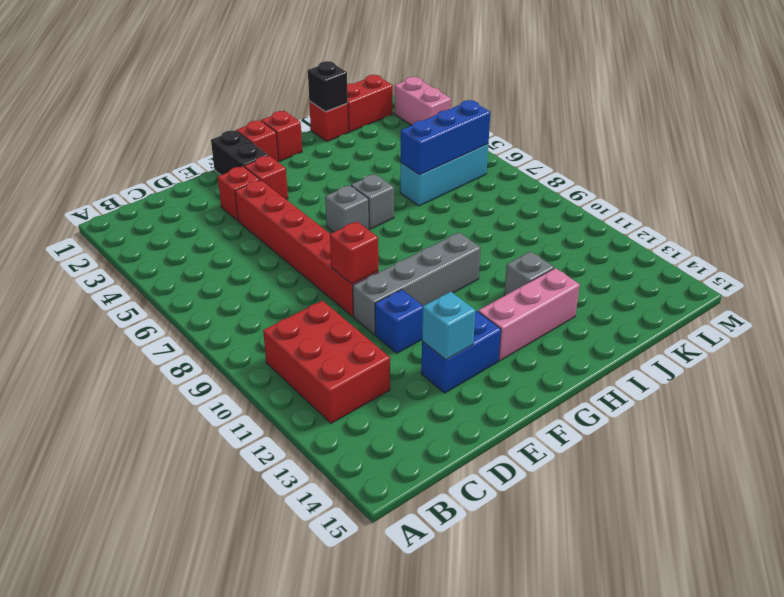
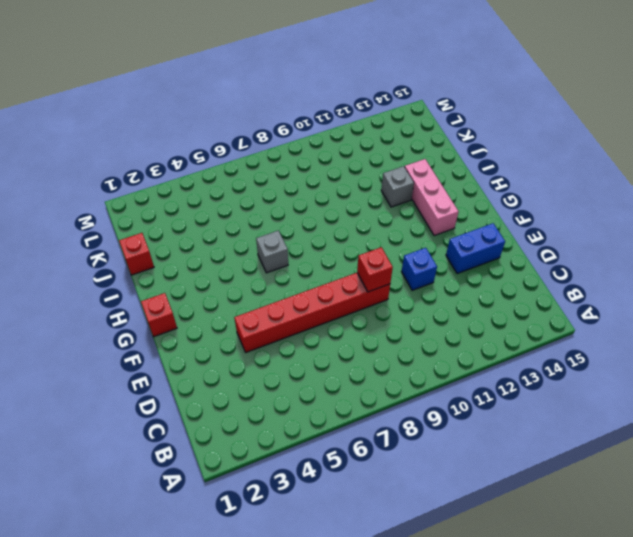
blue brick E13:E14 level 1 -> blue brick E13:F13 level 1
none -> red brick B10:C12 level 1
none -> red brick E3 level 1
none -> grey brick E10:H10 level 1

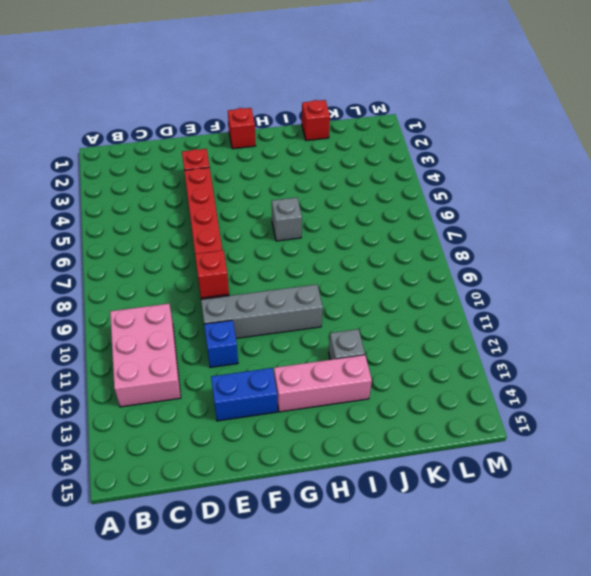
pink brick B10:C12 level 1 -> red brick B10:C12 level 1
none -> black brick F1:F2 level 1
none -> red brick F3 level 1
none -> grey brick G6 level 1

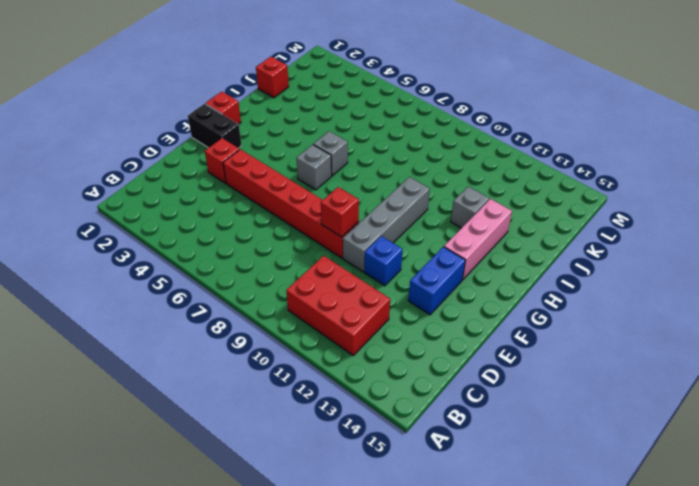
none -> red brick F3 level 1
none -> red brick H1 level 1
none -> cyan brick J6:L6 level 1

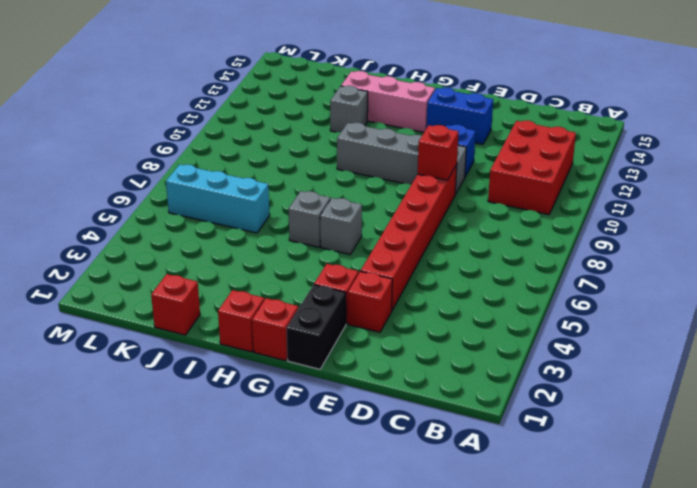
none -> red brick K1:L1 level 1
none -> pink brick M2:M3 level 1
none -> cyan brick E13 level 2

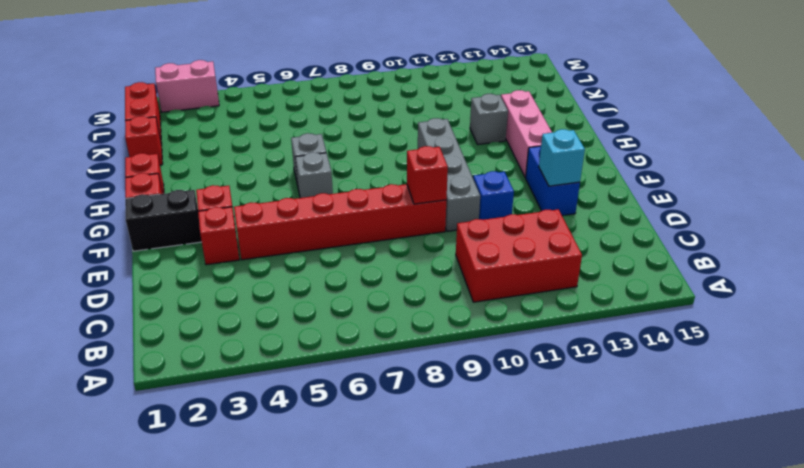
none -> cyan brick J6:L6 level 1
none -> black brick J1 level 2
none -> blue brick J6:L6 level 2

